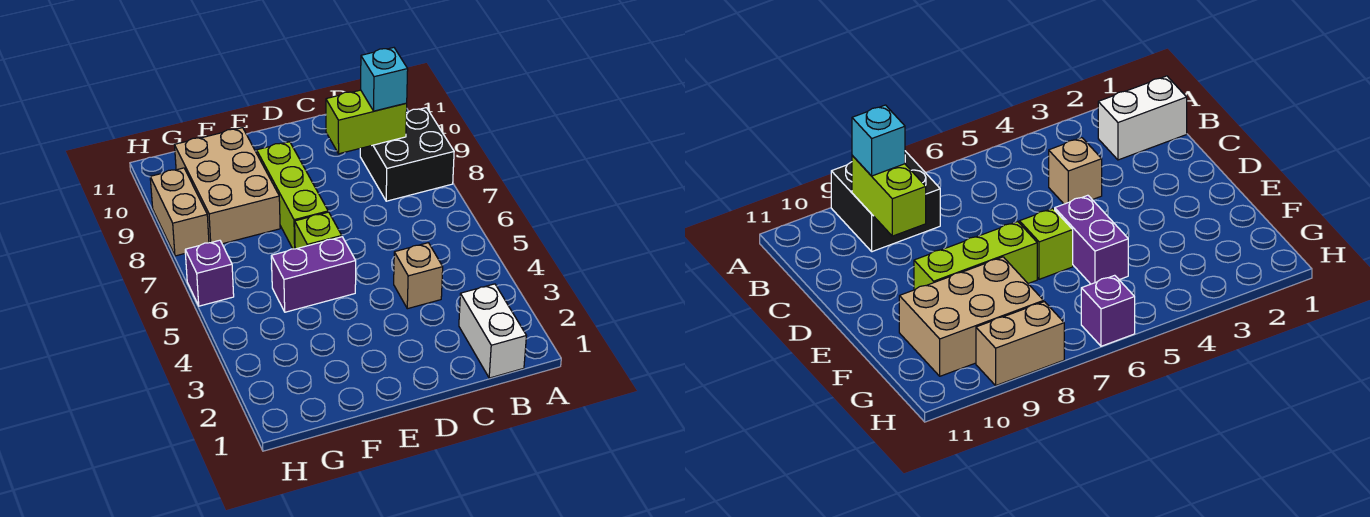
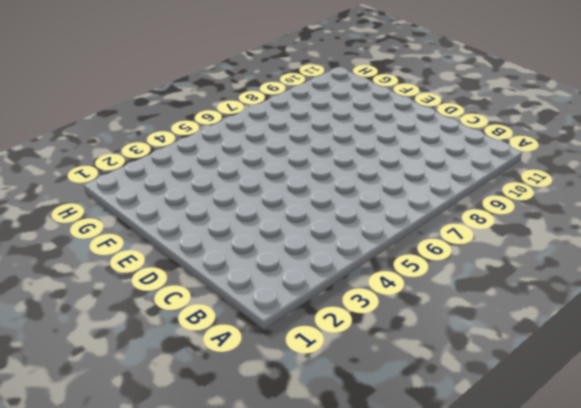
none -> black brick A8:B9 level 1
none -> white brick B1:B2 level 1

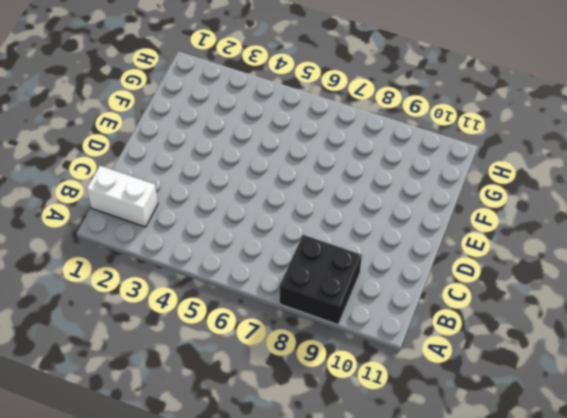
none -> tan brick C4 level 1
none -> purple brick E5:F5 level 1

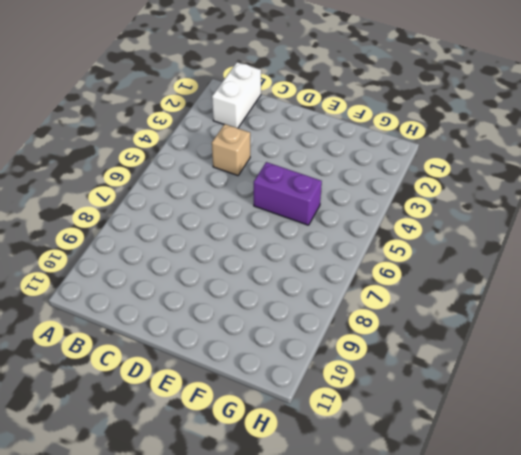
none -> black brick A8:B9 level 1
none -> lime brick E6 level 1

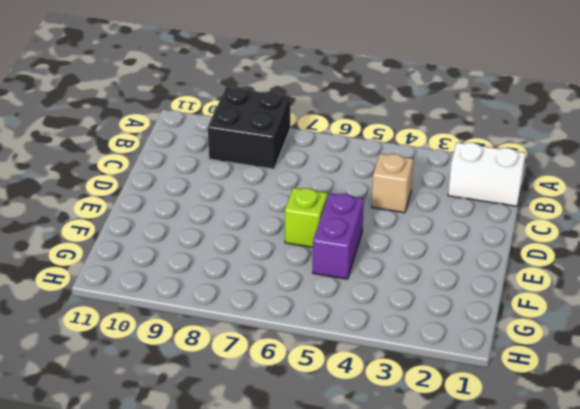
none -> lime brick E7:E9 level 1
none -> tan brick F8:G10 level 1

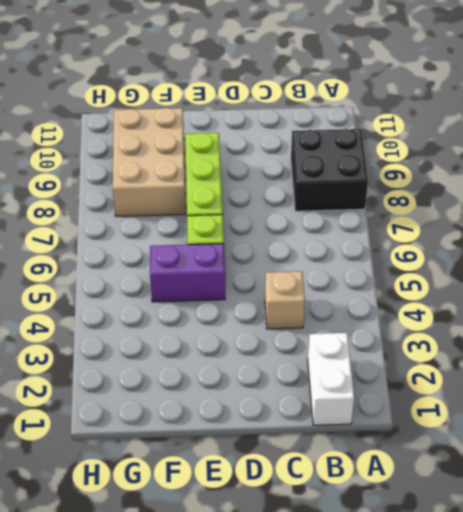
none -> purple brick H6 level 1
none -> tan brick H8:H9 level 1

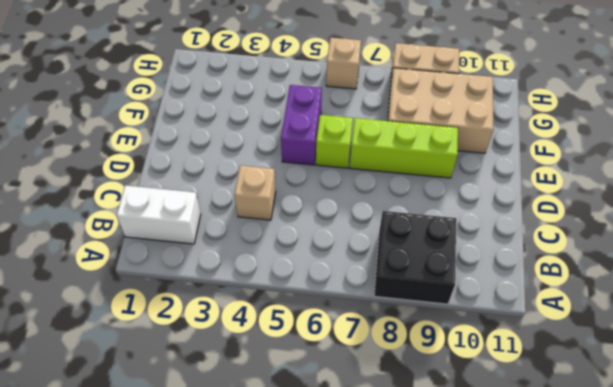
tan brick H6 level 1 -> purple brick H6 level 1
none -> lime brick B9:C9 level 2
none -> cyan brick B9 level 3

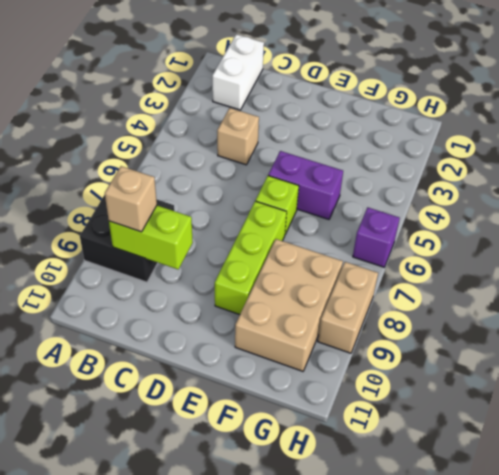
tan brick B9 level 3 -> cyan brick B9 level 3

